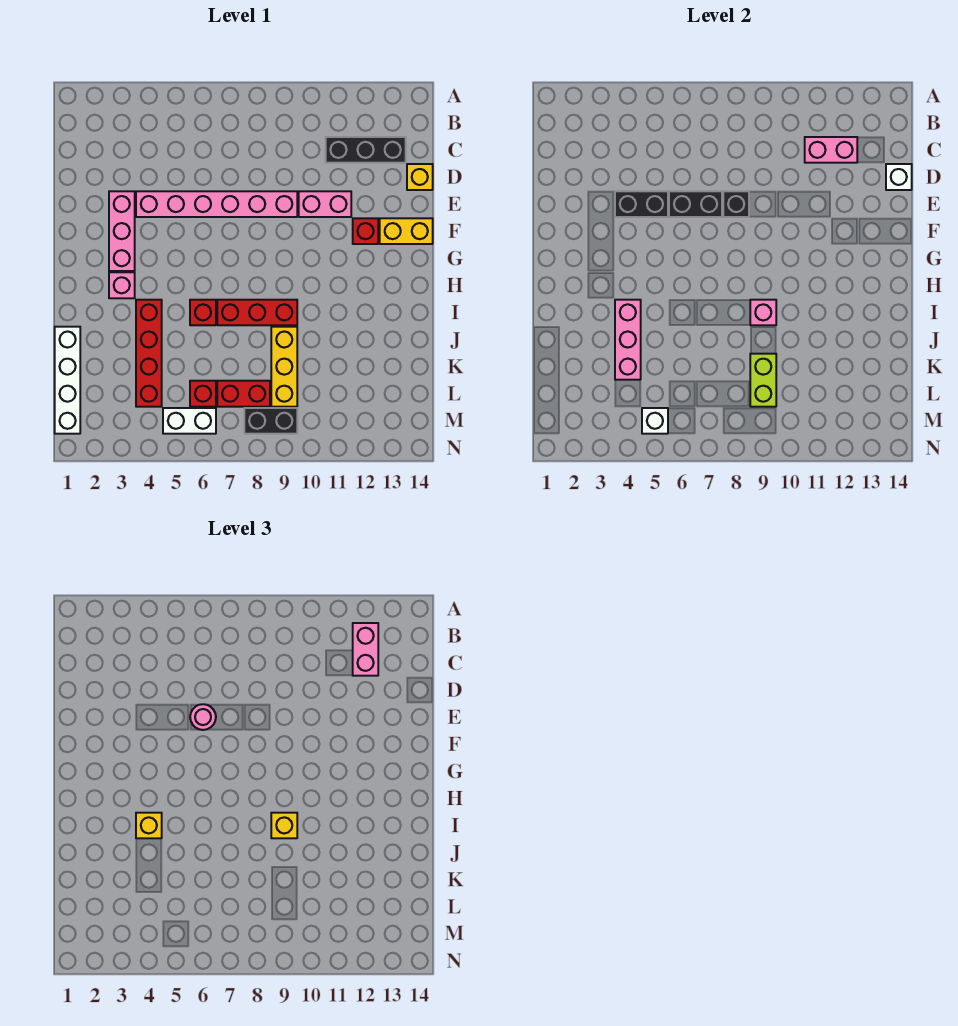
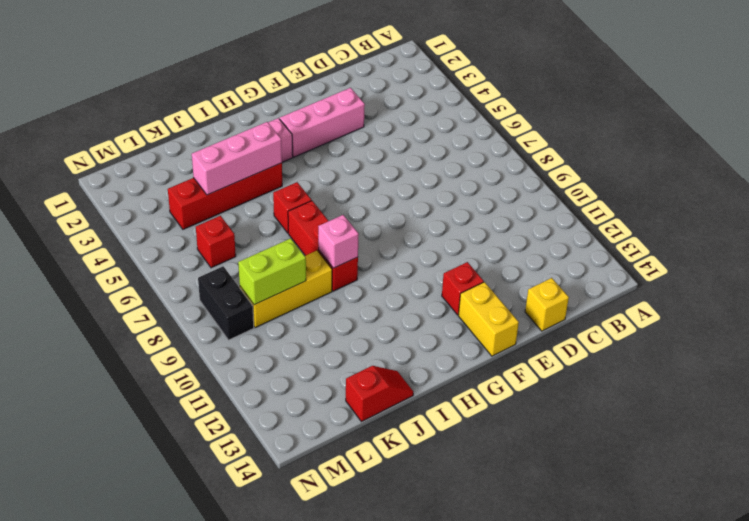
red slope J14:K14 level 1 top K -> none
none -> black brick C11:C13 level 1
none -> pink brick E4:E9 level 1
none -> pink brick E10:E11 level 1
none -> white brick J1:M1 level 1

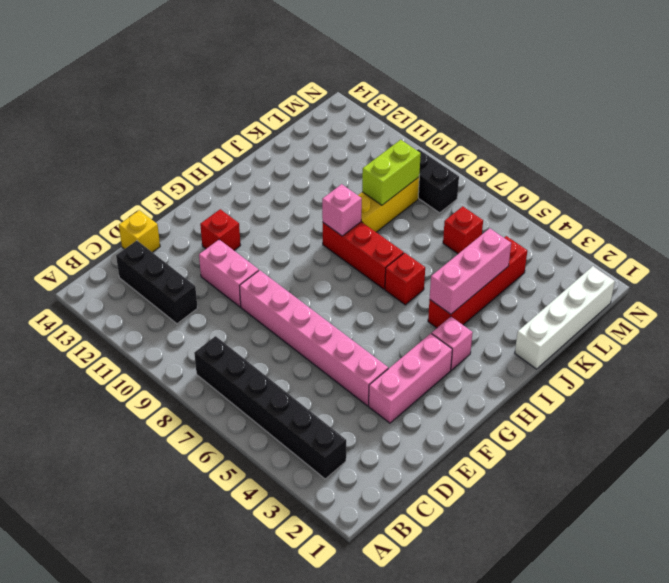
black brick B3:B8 level 1 -> none
none -> yellow brick F13:F14 level 1
none -> red brick L7:L8 level 1
none -> white brick M5:M6 level 1
none -> pink brick C11:C12 level 2

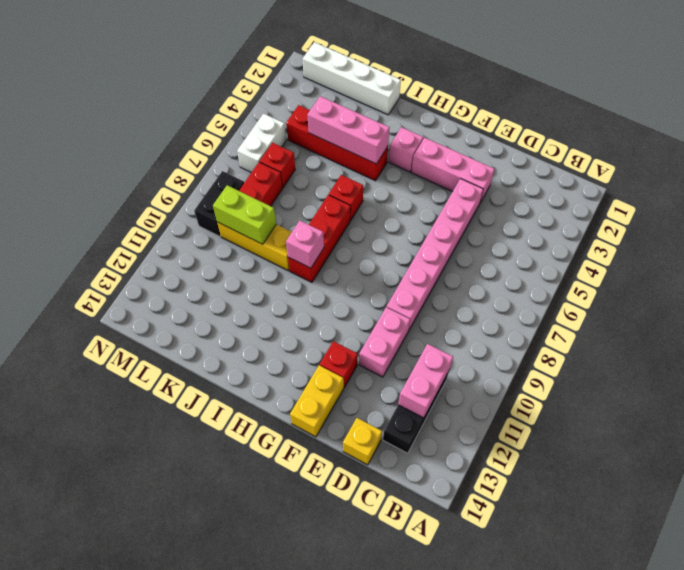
none -> white brick D14 level 2
none -> black brick E4:E5 level 2
none -> black brick E6:E7 level 2
none -> black brick E8 level 2

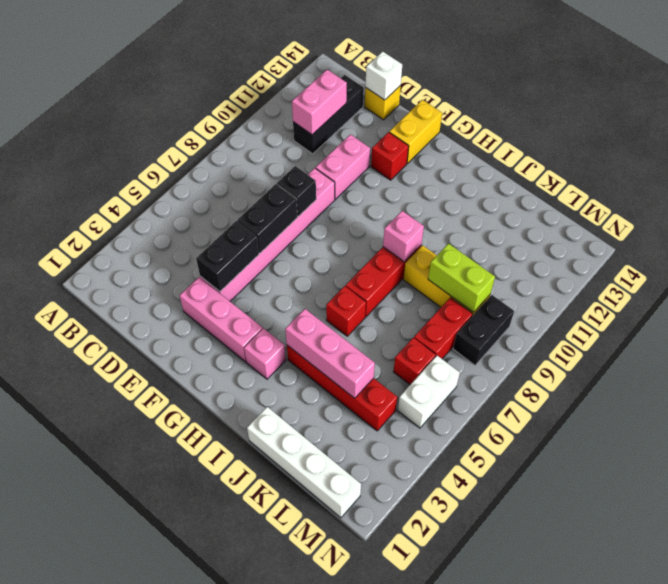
none -> white brick M5 level 2
none -> pink brick B12:C12 level 3
none -> pink round brick E6 level 3
none -> yellow brick I4 level 3

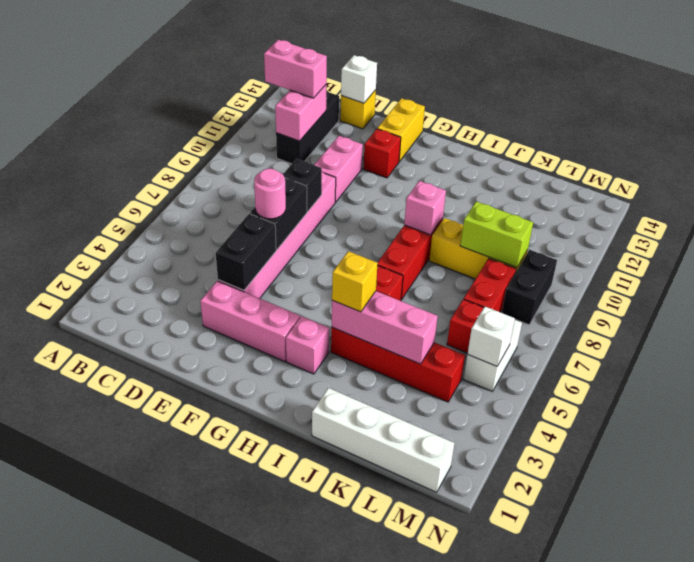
none -> yellow brick I9 level 3

